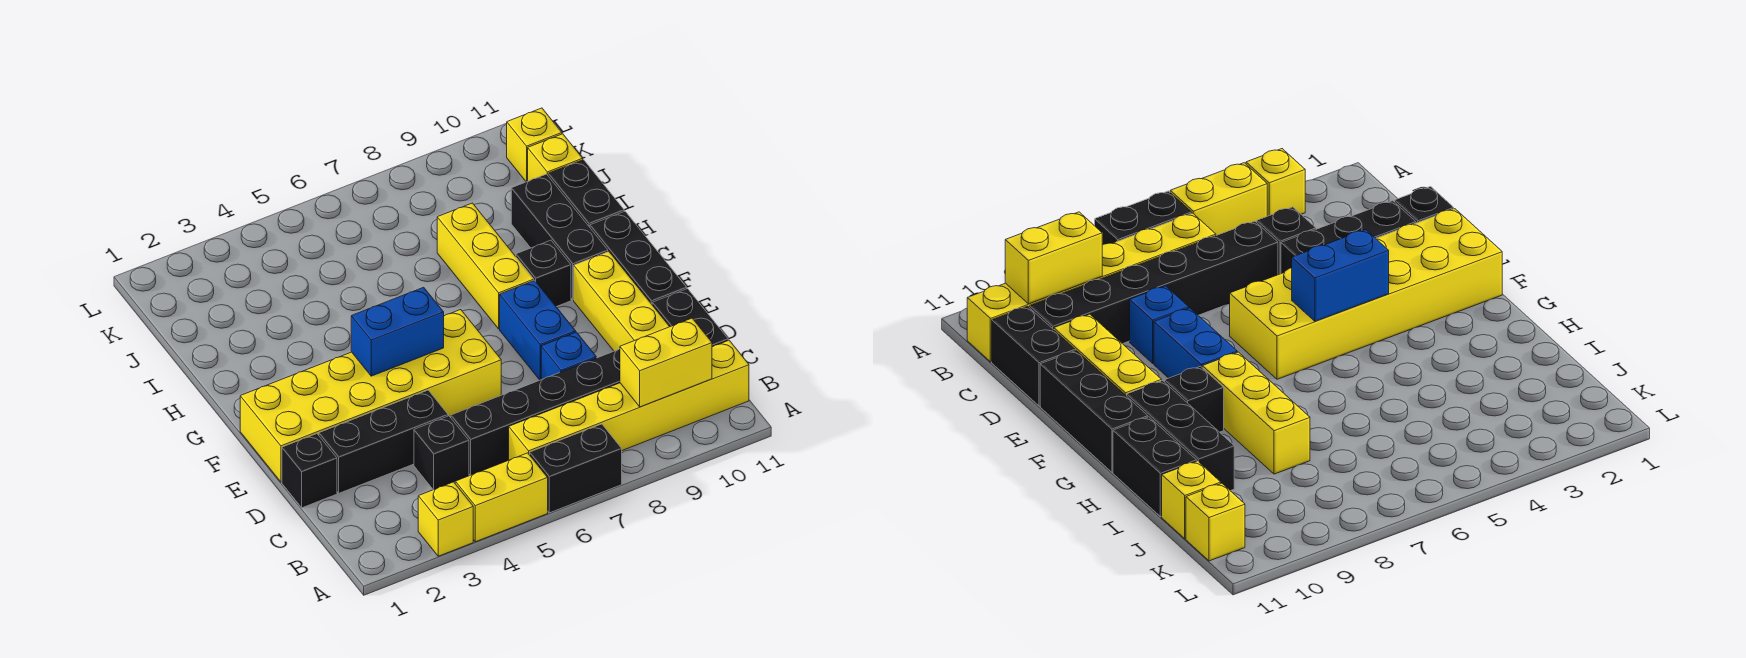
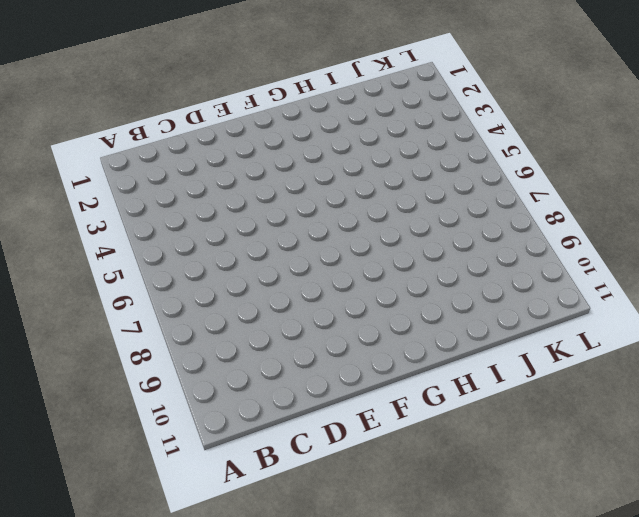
none -> yellow brick A3 level 1
none -> yellow brick A4:A5 level 1
none -> black brick A6:A7 level 1

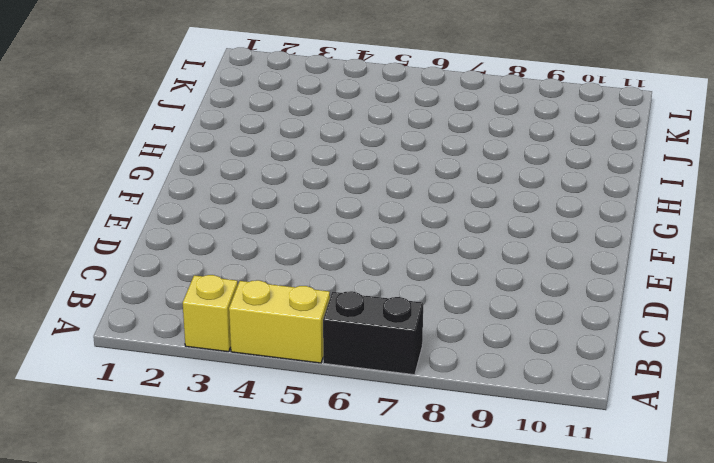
none -> yellow brick B6:B11 level 1
none -> black brick C4 level 1
none -> black brick C5:C10 level 1

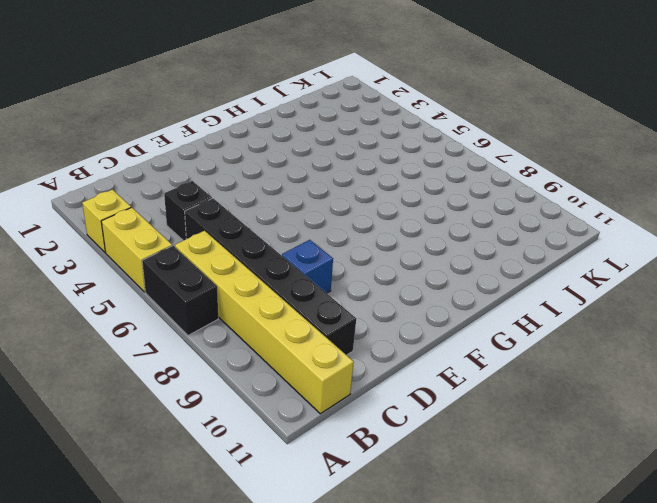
none -> black brick C11:D11 level 1
none -> black brick D1 level 1
none -> black brick D2:D4 level 1

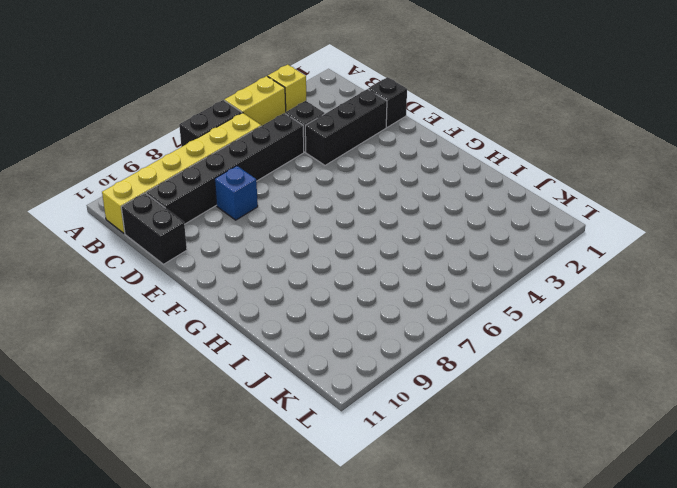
none -> yellow brick D10:F10 level 1
none -> yellow brick E1:F6 level 1
none -> blue brick E8:F8 level 1

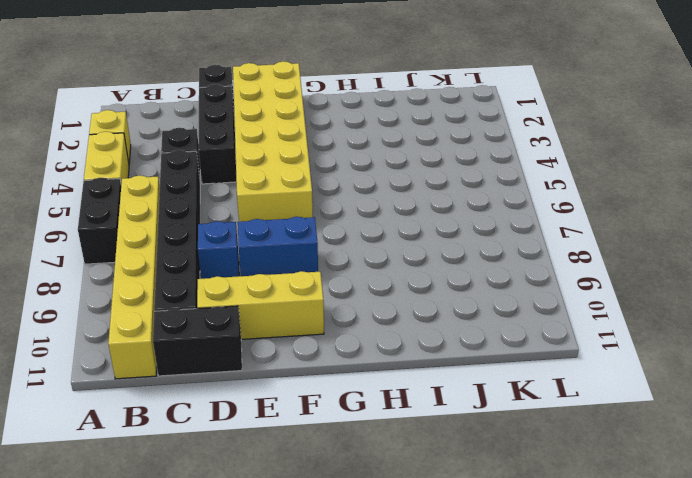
none -> black brick E11:G11 level 1
none -> yellow brick G8:I8 level 1
none -> black brick G9 level 1

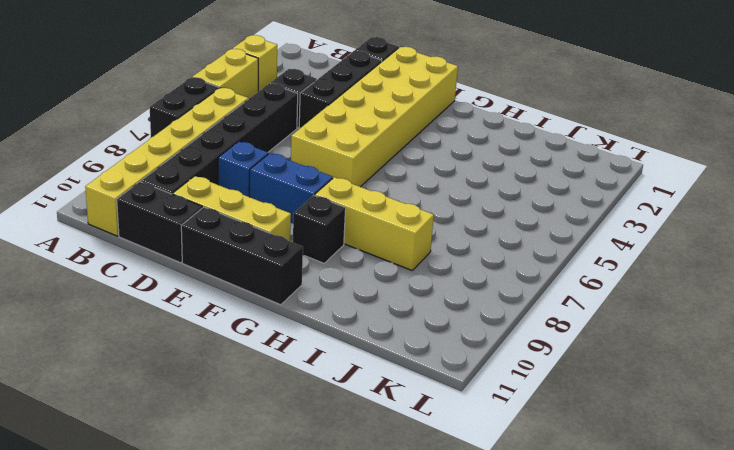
none -> black brick G10:I10 level 1
none -> black brick H11:I11 level 1
none -> yellow brick J11 level 1

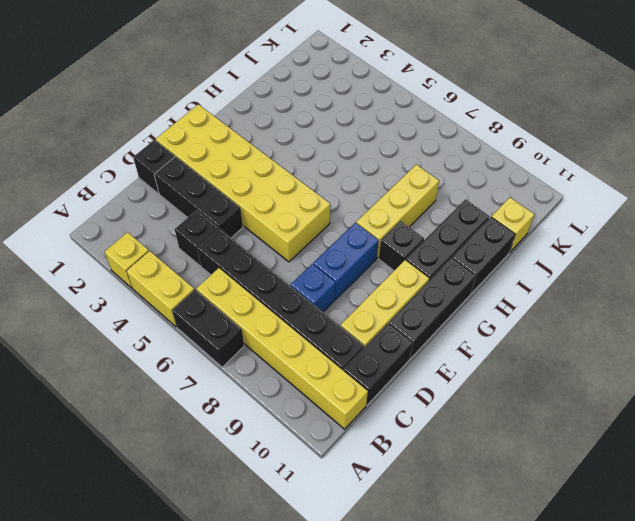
none -> yellow brick K11 level 1
none -> yellow brick B9:B10 level 2
none -> blue brick F4:F5 level 2

